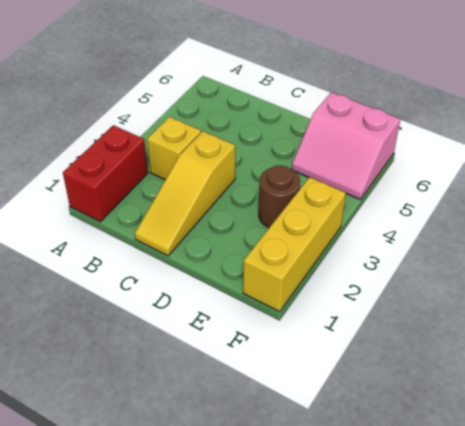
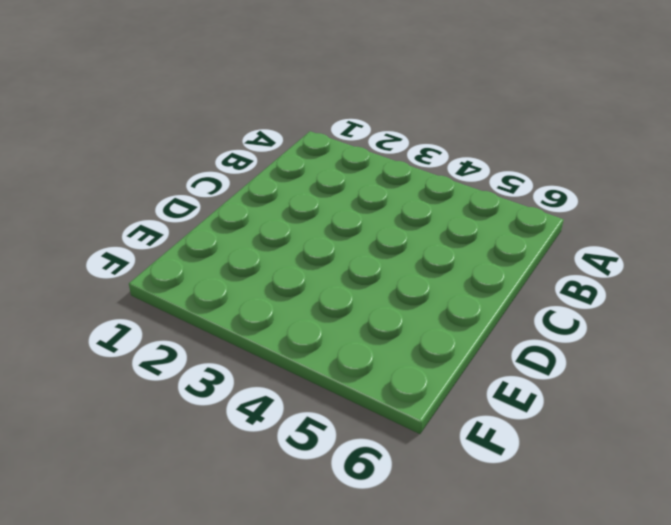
none -> red brick A1:A2 level 1
none -> yellow brick B3 level 1

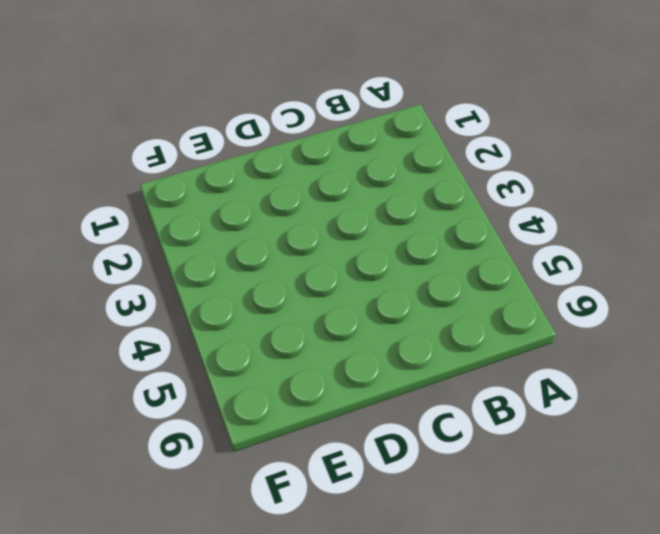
none -> red brick A1:A2 level 1
none -> yellow brick B3 level 1

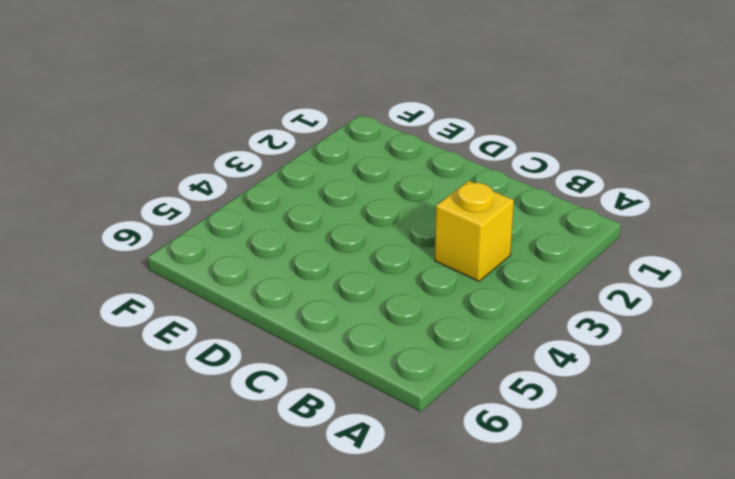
none -> red brick A1:A2 level 1
none -> yellow slope C1:C3 level 1 top 3

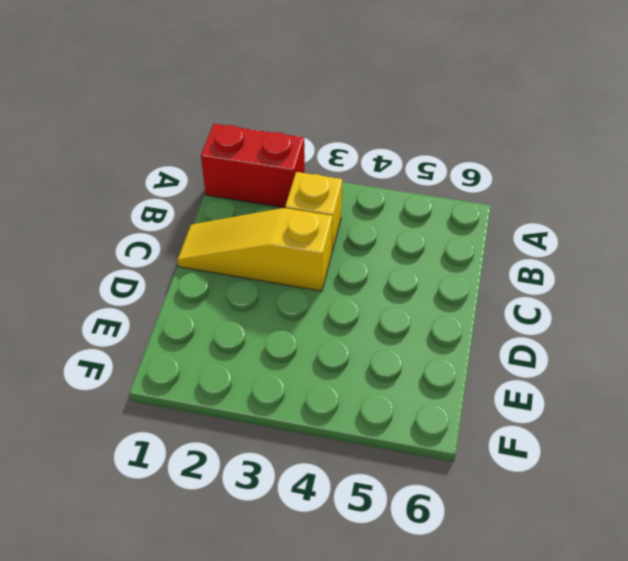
none -> brown round brick E3 level 1
none -> pink slope E5:F6 level 1 top 6

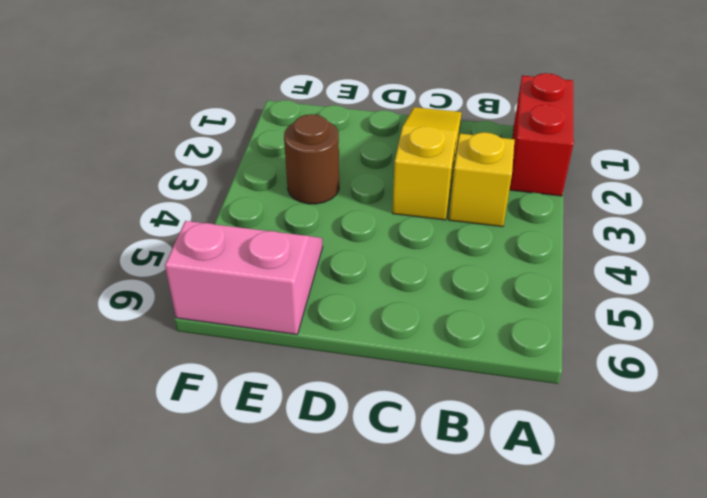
none -> yellow brick F1:F3 level 1

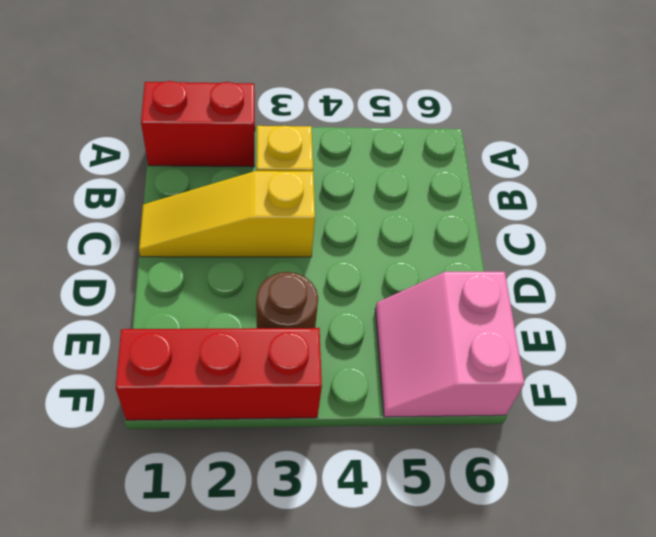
red brick F1:F3 level 1 -> yellow brick F1:F3 level 1

